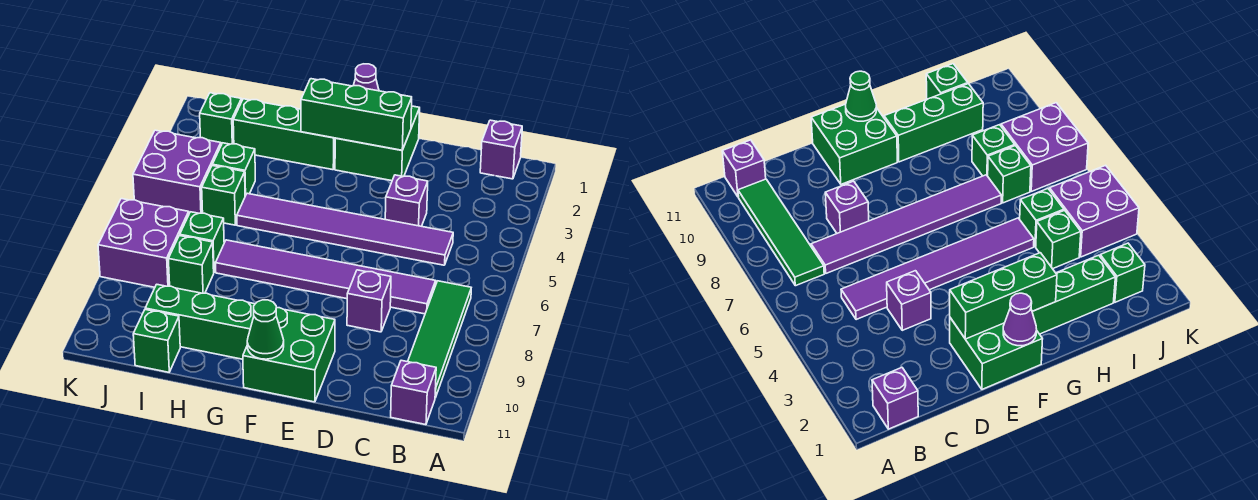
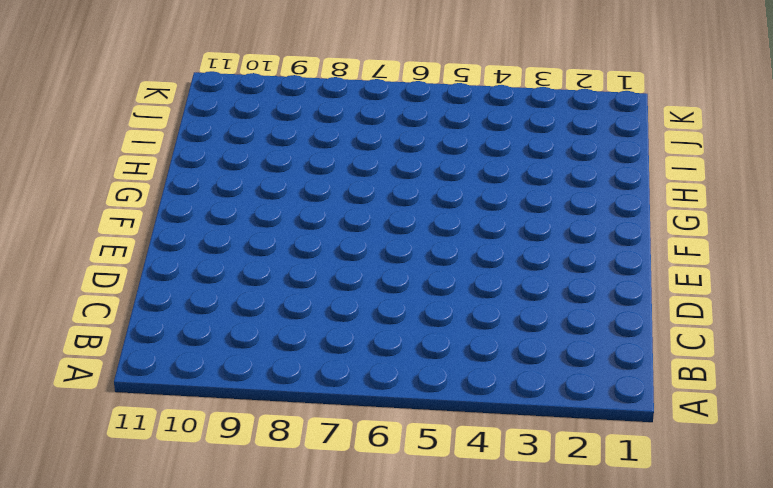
none -> purple brick B1 level 1
none -> green tile B7:B10 level 1
none -> purple brick B11 level 1

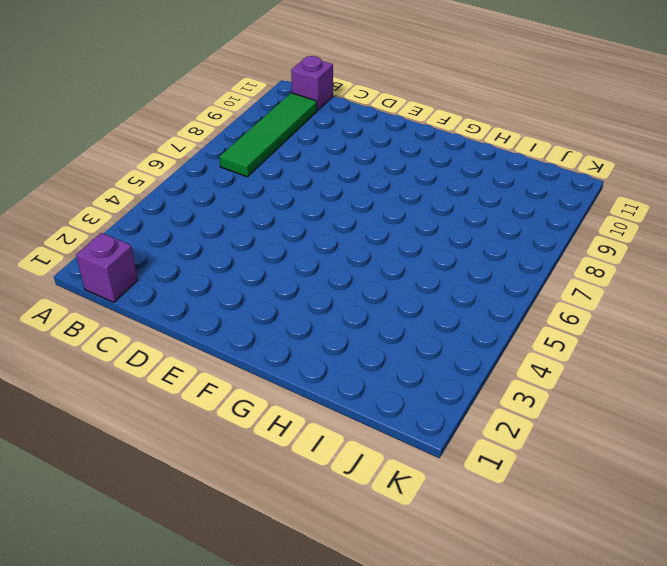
none -> purple tile C5:H5 level 1
none -> purple tile C7:H7 level 1
none -> purple brick D4 level 1

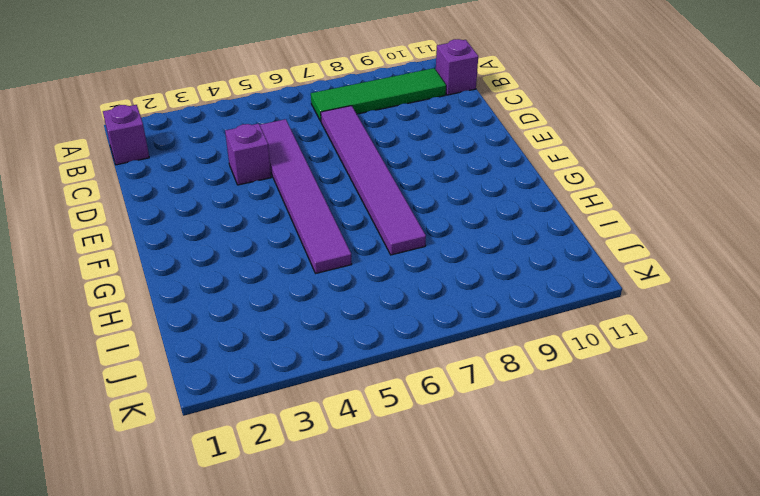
none -> purple brick D8 level 1
none -> green brick E1:F2 level 1
none -> green brick E10:F11 level 1

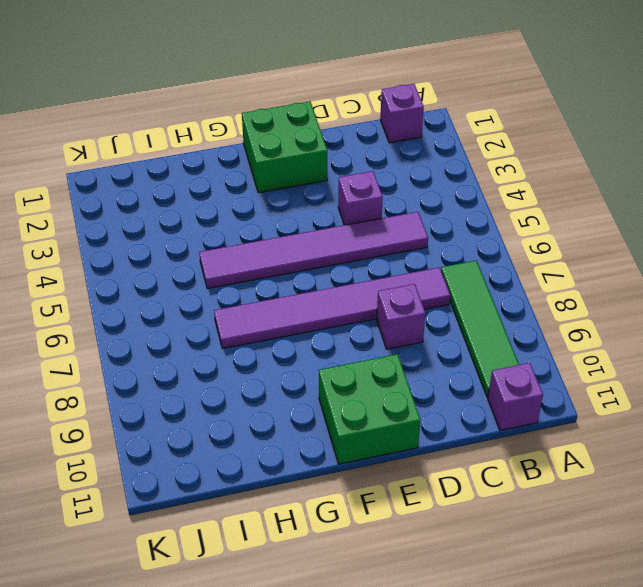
none -> green brick G2:I2 level 1
none -> green brick G10:I10 level 1
none -> green brick I4 level 1

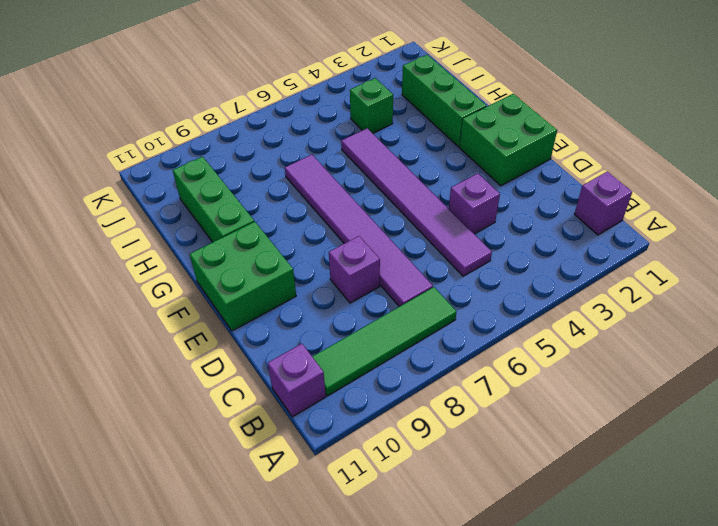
none -> green brick I5 level 1
none -> green brick I7 level 1
none -> green brick I8 level 1

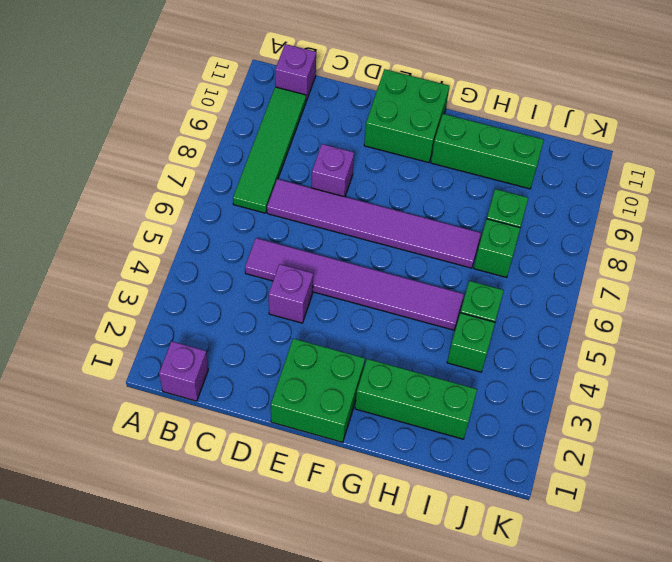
none -> green brick I11 level 1
none -> green brick J2 level 1
none -> purple brick J4:K5 level 1

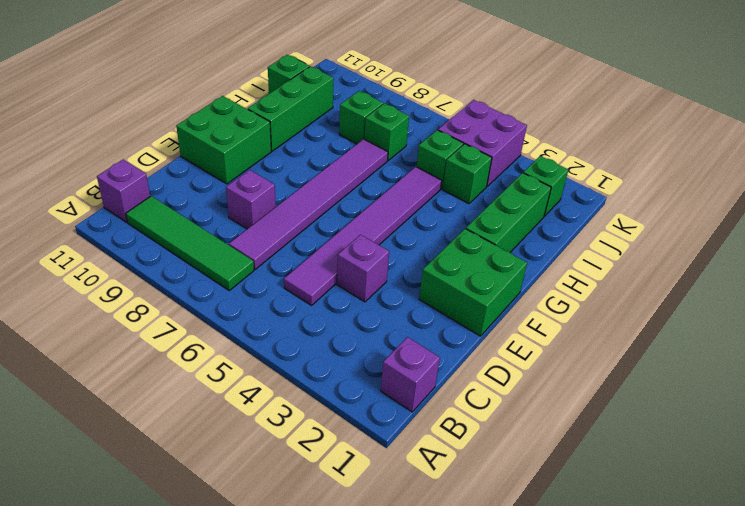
none -> purple brick J7:K8 level 1
none -> green brick E2:G2 level 2
none -> purple cone F1 level 2

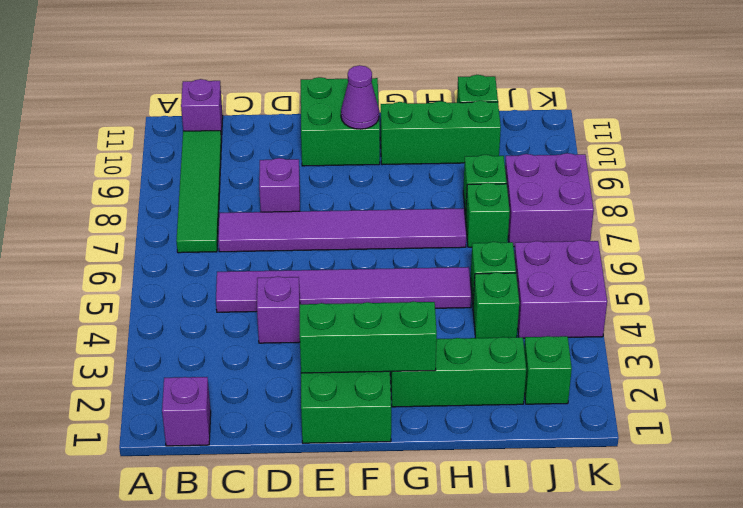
purple cone F10 level 2 -> purple cone F1 level 2
none -> green cone F11 level 2

